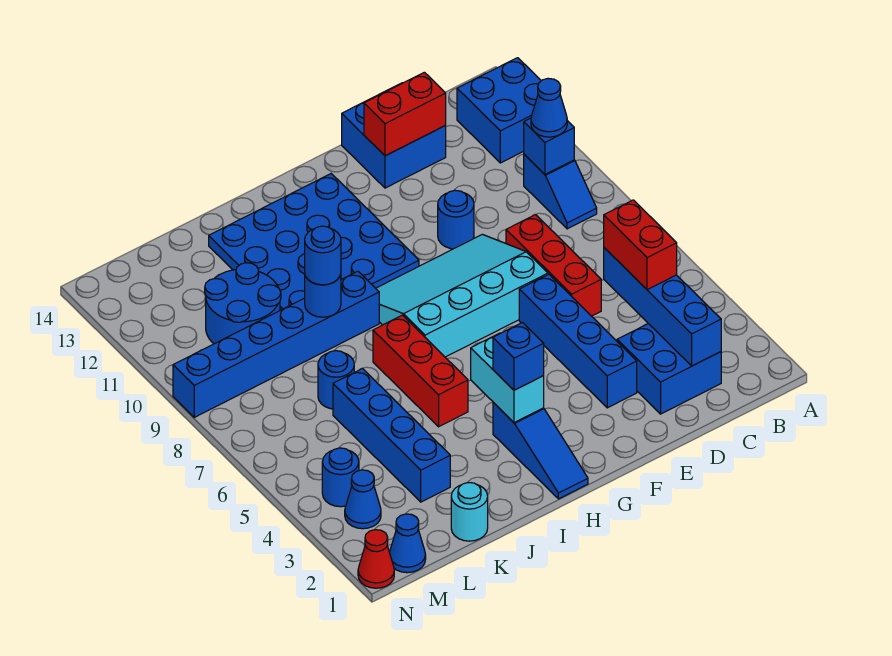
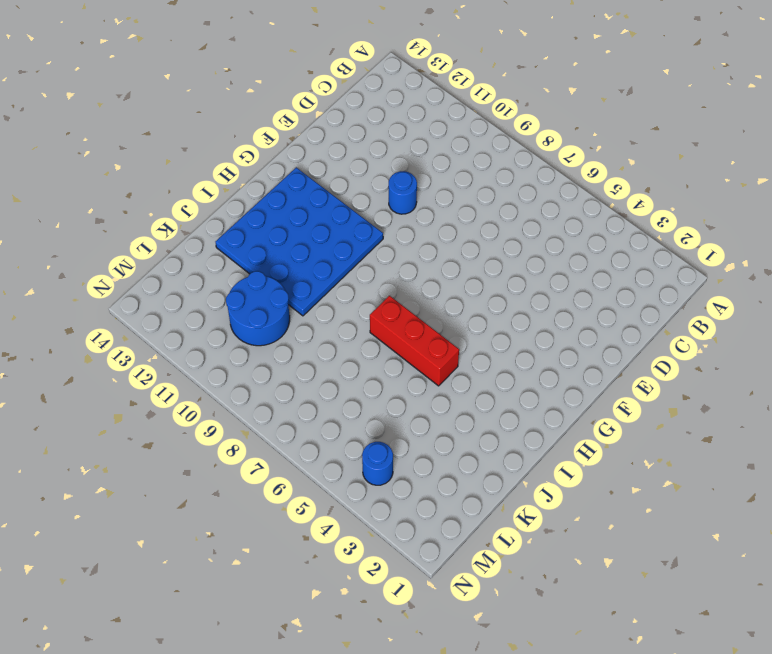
none -> blue brick A12:B13 level 1
none -> blue slope B9:B10 level 1 top 10
none -> blue brick C2:D3 level 1

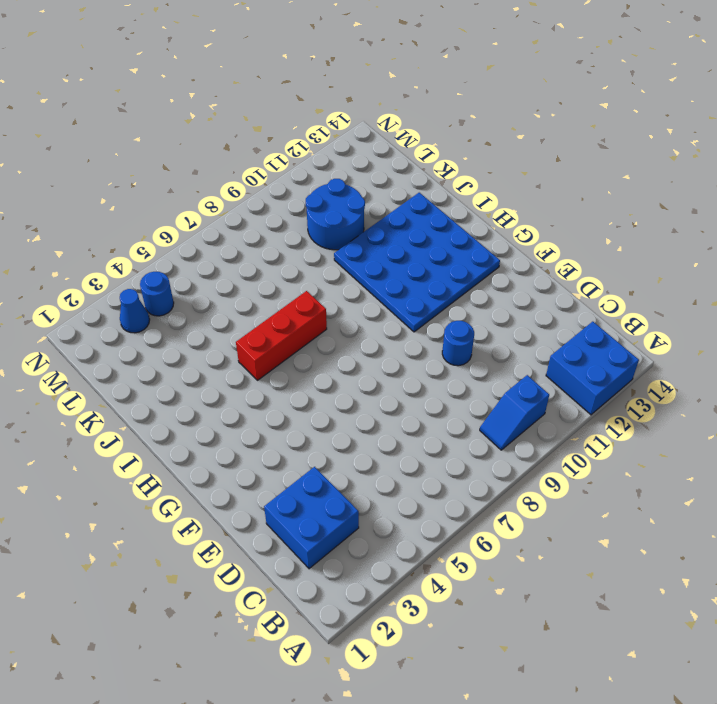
none -> red brick D6:D8 level 1
none -> blue brick D13:E14 level 1
none -> blue brick E3:E6 level 1

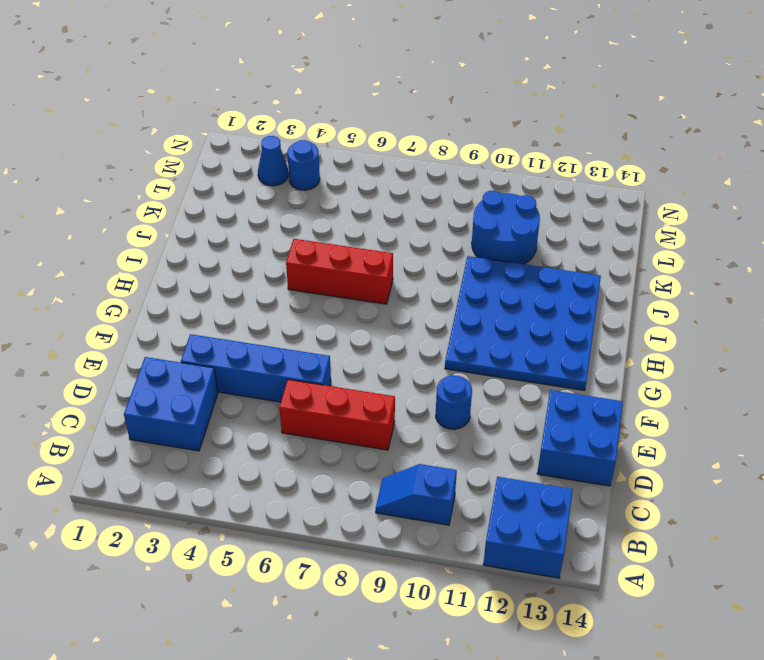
none -> cyan slope E7:H9 level 1 top 7
none -> blue slope H1:H3 level 1 top 3
none -> blue brick I9:N9 level 1

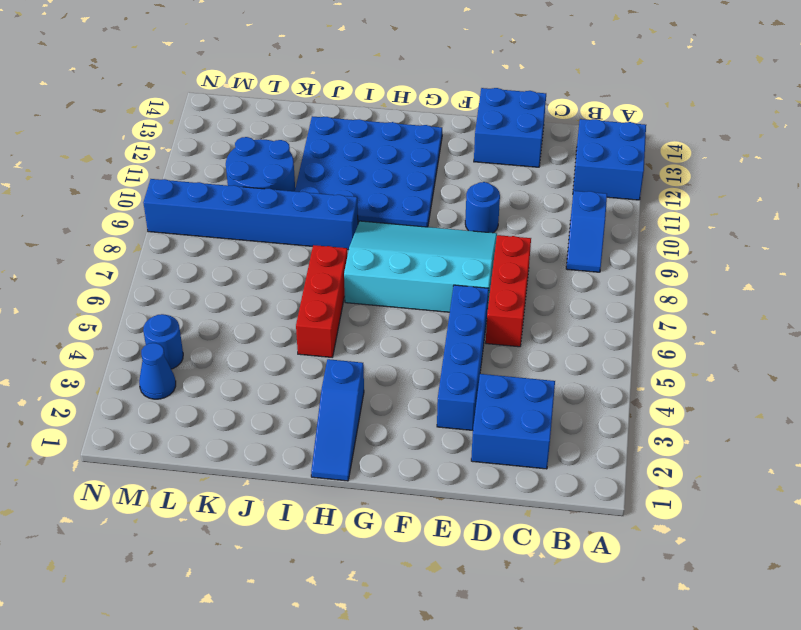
none -> cyan round brick K1 level 1
none -> blue brick K3:K6 level 1
none -> blue round brick K7 level 1

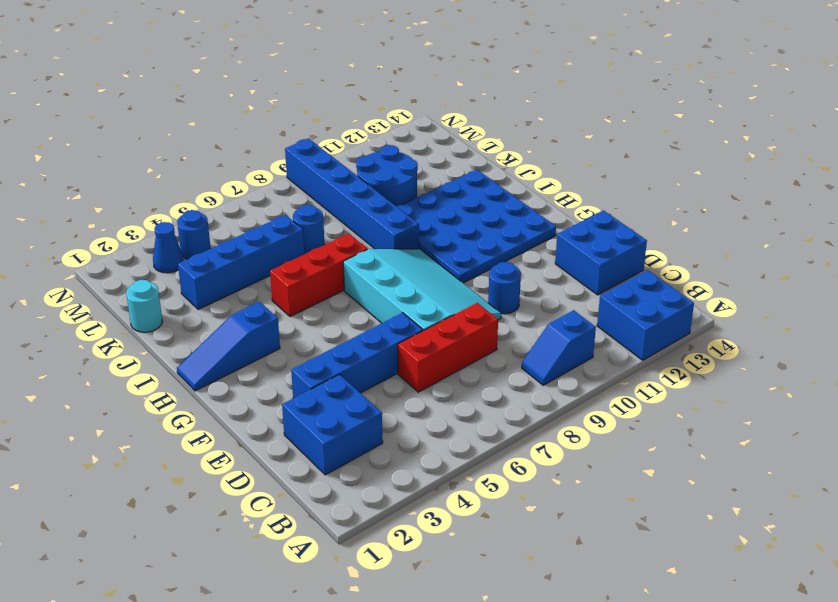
none -> blue cone M1 level 1
none -> red cone N1 level 1
none -> blue brick B10 level 2

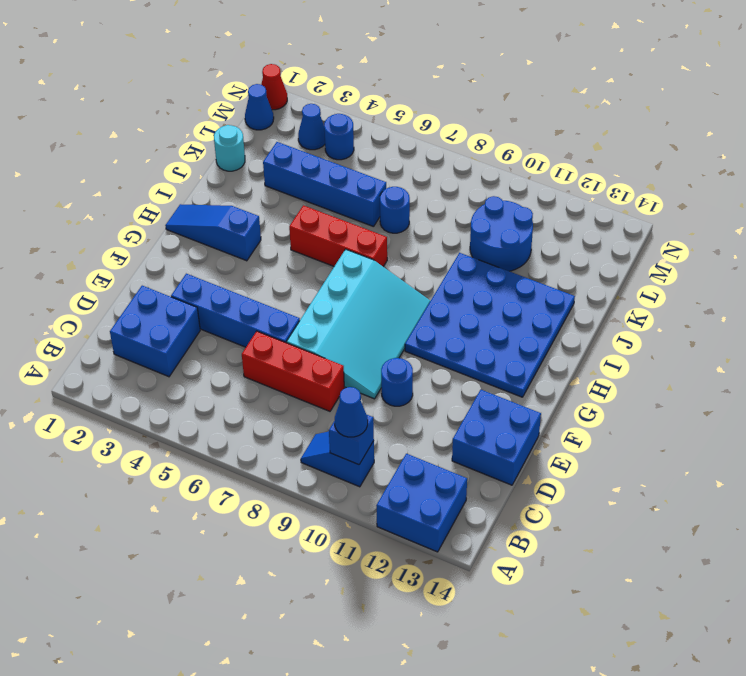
none -> blue brick I9:N9 level 1
none -> blue brick C2:C5 level 2
none -> red brick D13:E13 level 2

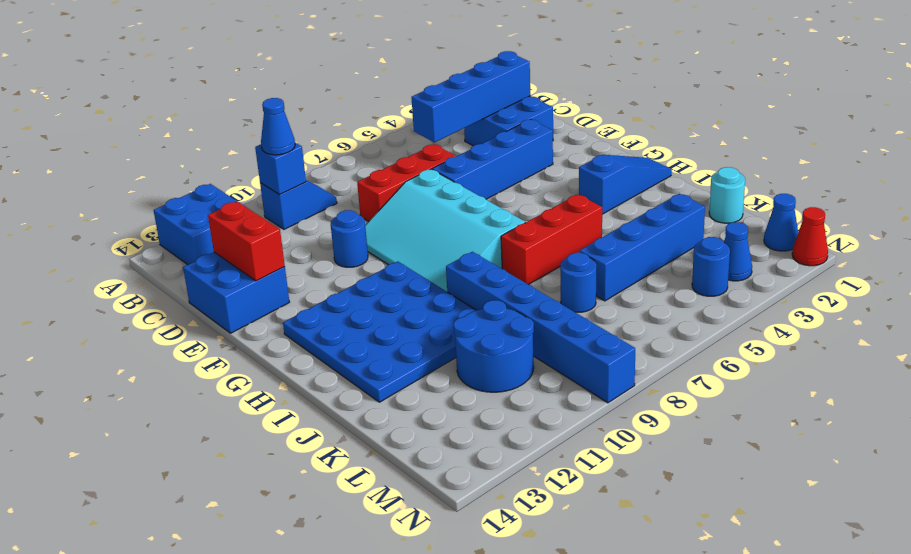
none -> cyan brick H3:H4 level 2
none -> blue round brick J9 level 2
none -> red brick C4:C5 level 3

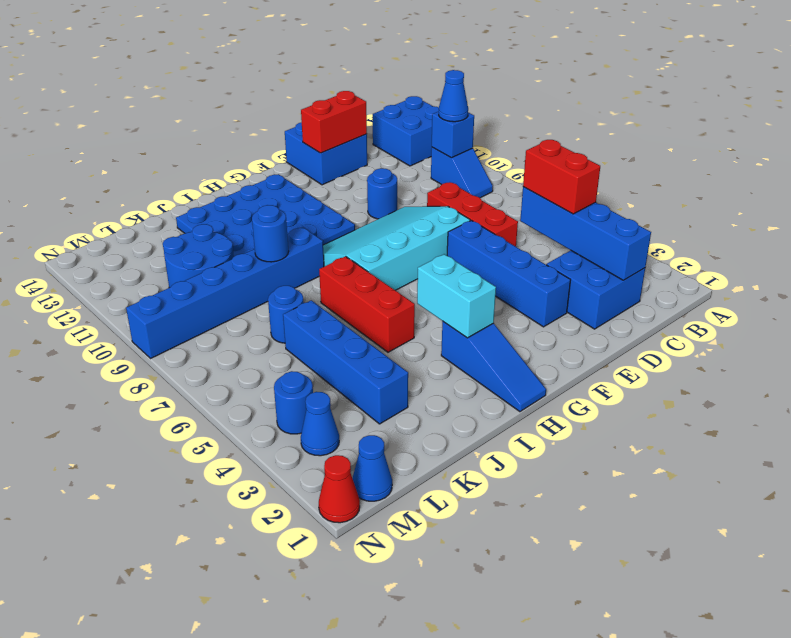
none -> cyan round brick K1 level 1
none -> blue brick H3 level 3
none -> blue round brick J9 level 3

